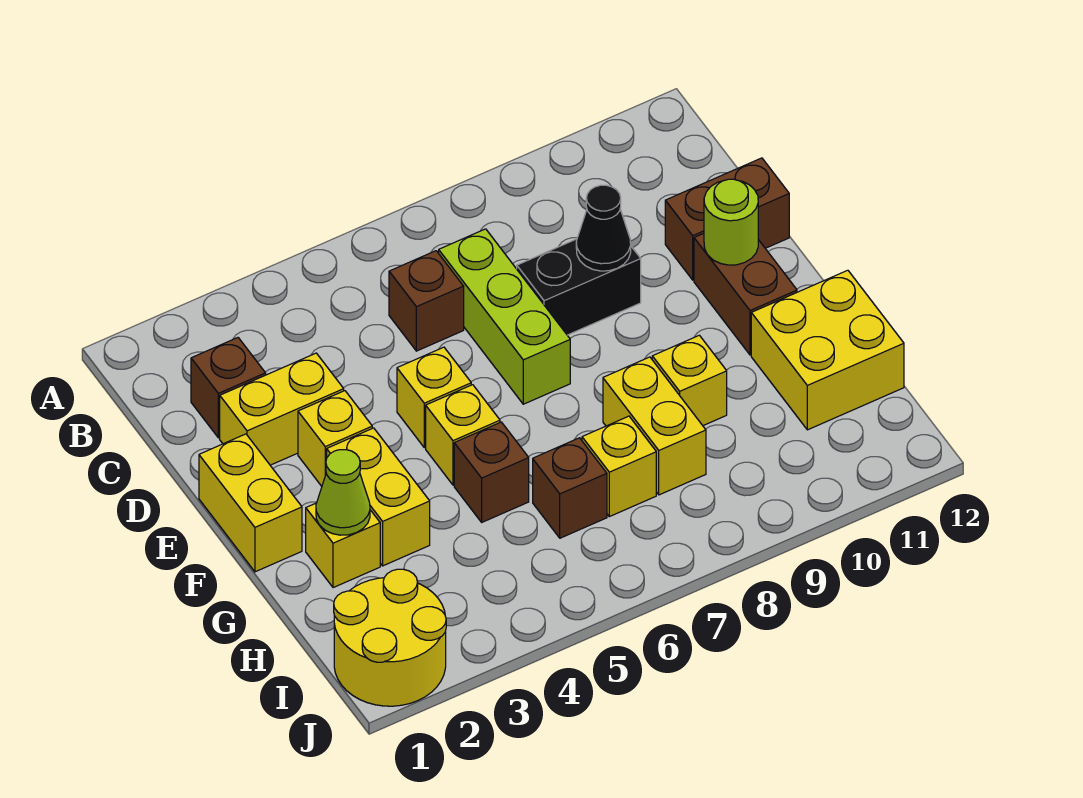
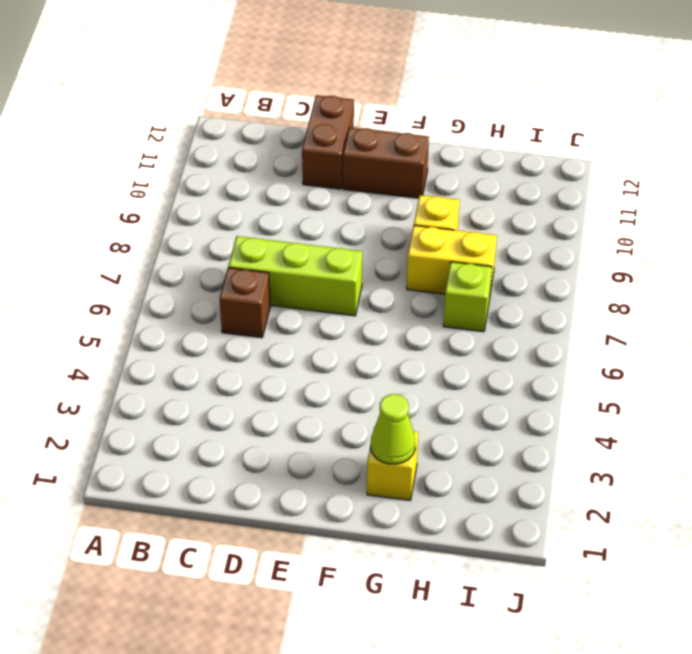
lime brick H7 level 1 -> yellow brick H7 level 1
none -> brown brick C2 level 1
none -> yellow brick D2:D3 level 1
none -> black brick D8:D9 level 1

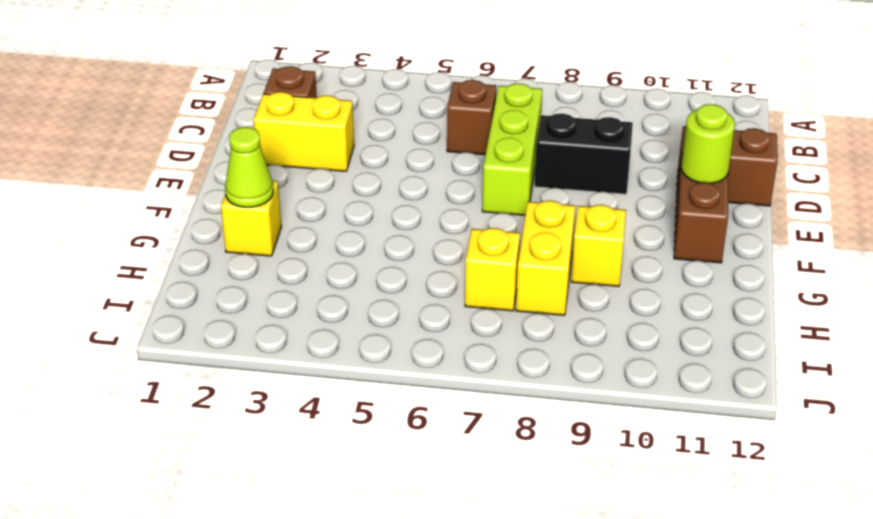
none -> yellow brick E1:F1 level 1
none -> yellow brick E3 level 1
none -> yellow brick E5 level 1

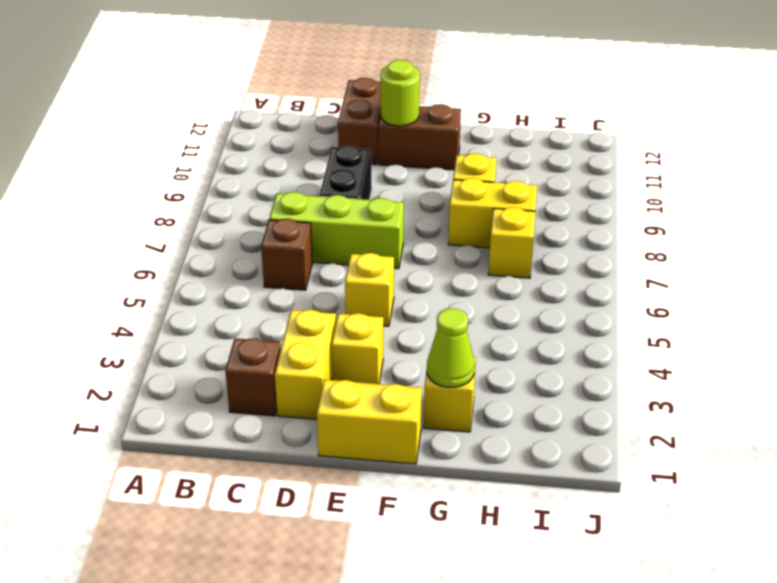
none -> yellow brick F3:G3 level 1
none -> yellow brick F5 level 1
none -> brown brick G5 level 1

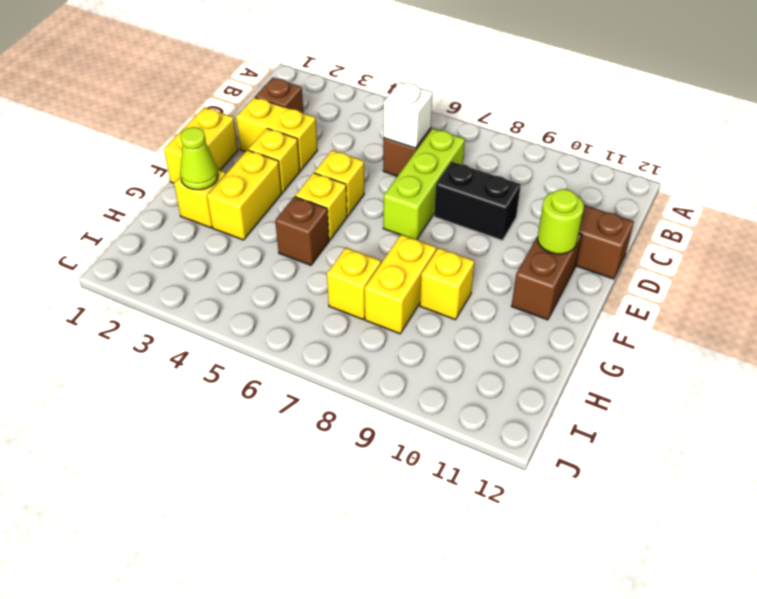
white brick C6 level 2 -> none
none -> yellow brick G11:H12 level 1
none -> brown brick H6 level 1
none -> yellow round brick I1:J2 level 1

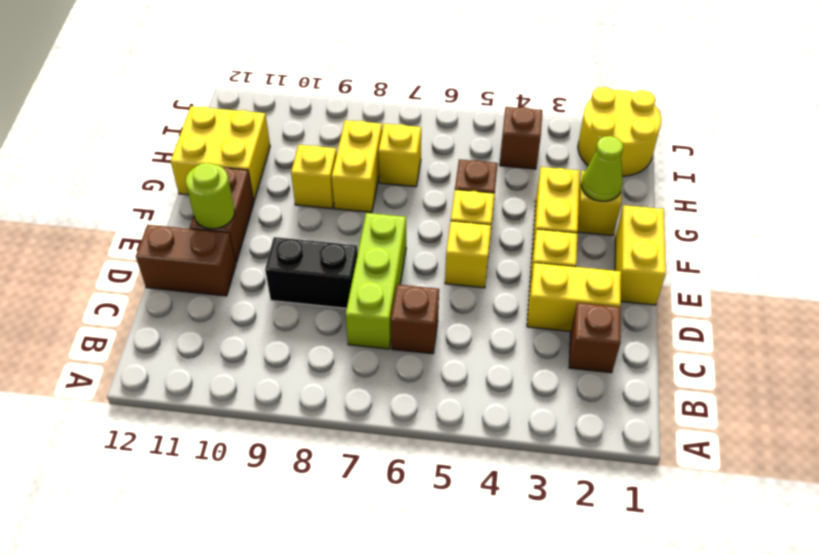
brown brick I4 level 1 -> brown brick H6 level 1
none -> black cone D9 level 2

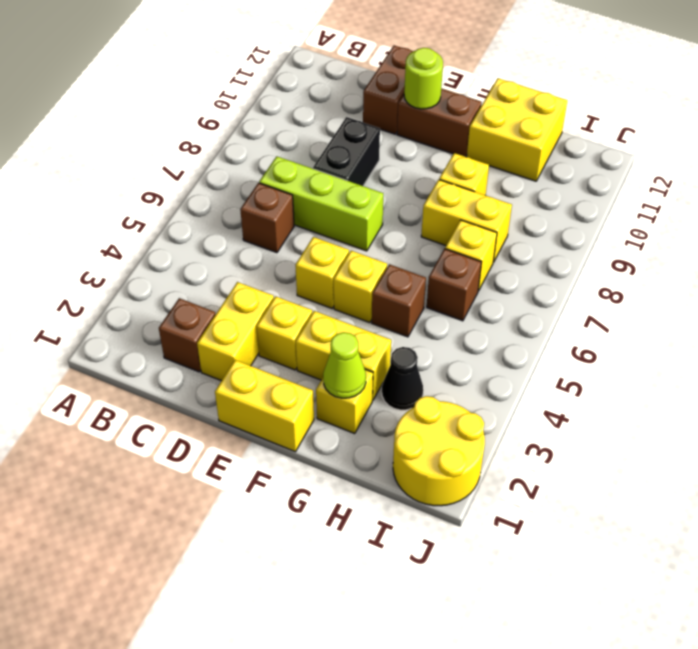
black cone H3 level 1 -> black cone D9 level 2

